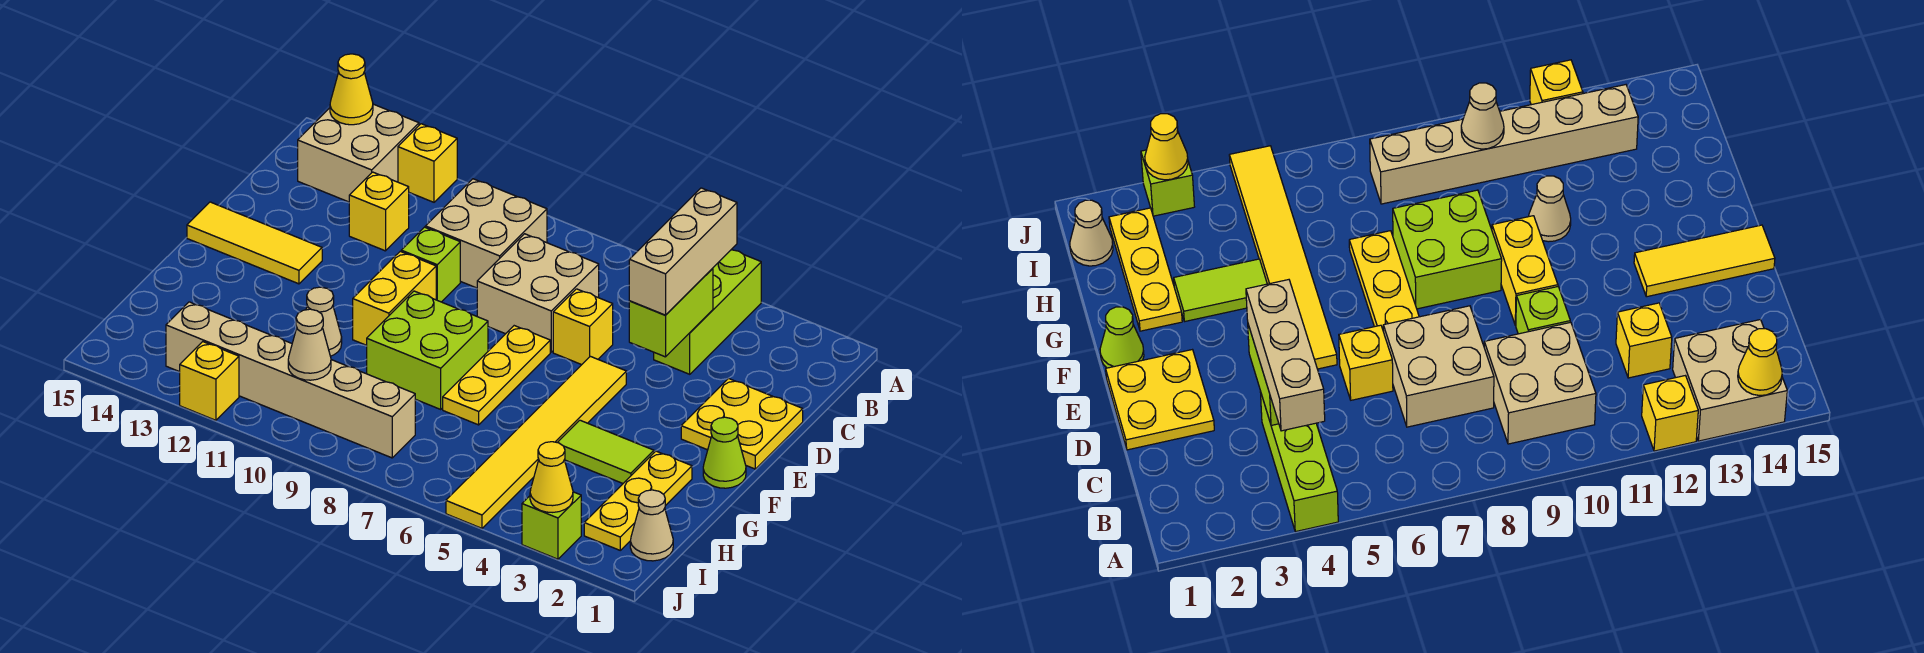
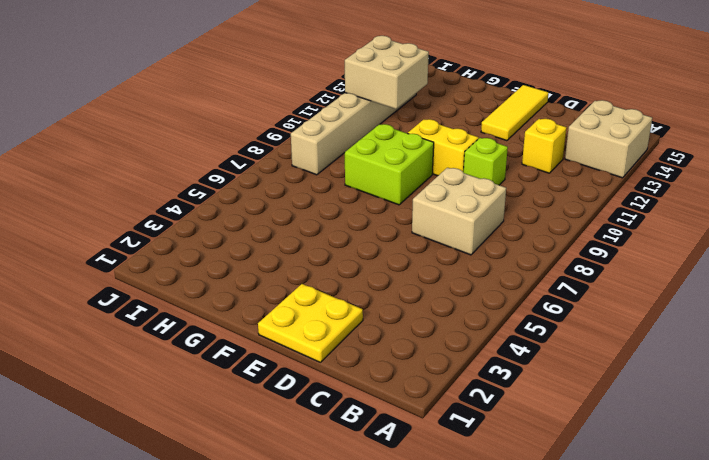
tan brick H11:I12 level 2 -> tan brick B9:C10 level 1
none -> lime brick A4:C4 level 1
none -> yellow brick A12 level 1
none -> yellow brick D6 level 1

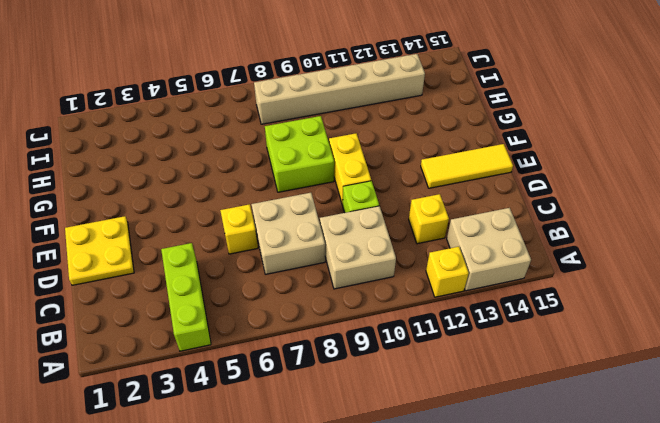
none -> yellow tile E5:J5 level 1
none -> yellow plate E7:G7 level 1
none -> lime cone F1 level 1

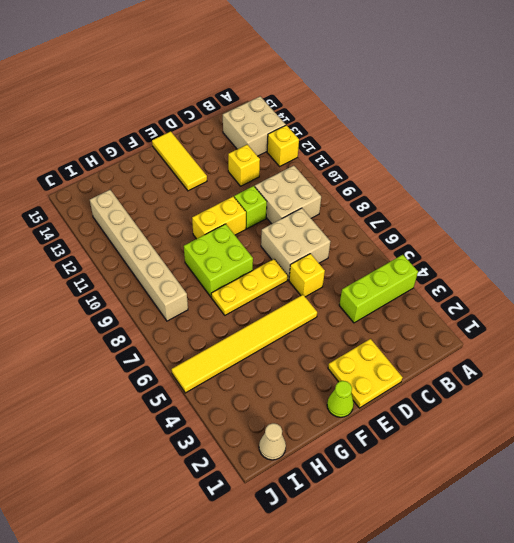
none -> yellow plate G2:I2 level 1
none -> lime tile G3:G4 level 1
none -> tan cone G11 level 1

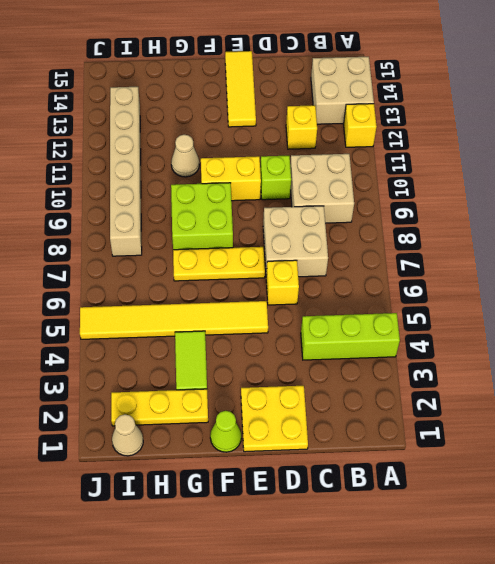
none -> lime brick J3 level 1
none -> yellow brick J12 level 1
none -> yellow cone A14 level 2

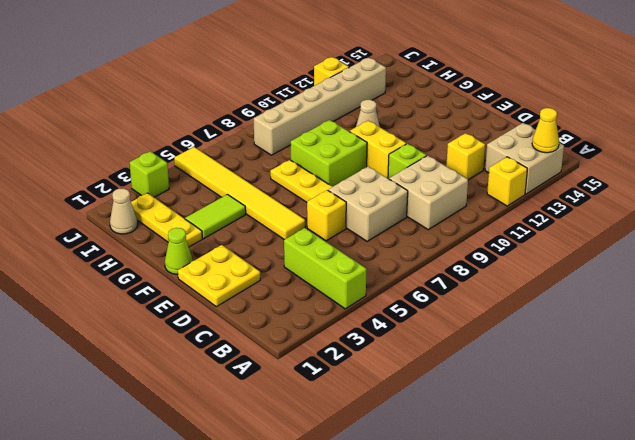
none -> yellow tile E13:E15 level 1
none -> lime brick C4:D4 level 2
none -> tan cone I10 level 2

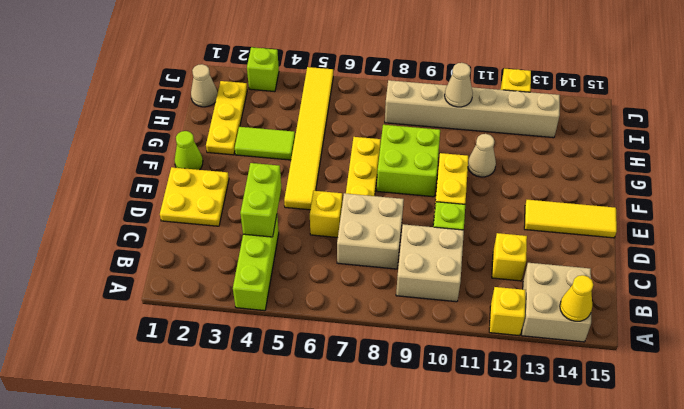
none -> yellow cone J3 level 2
none -> tan brick B4:D4 level 3

